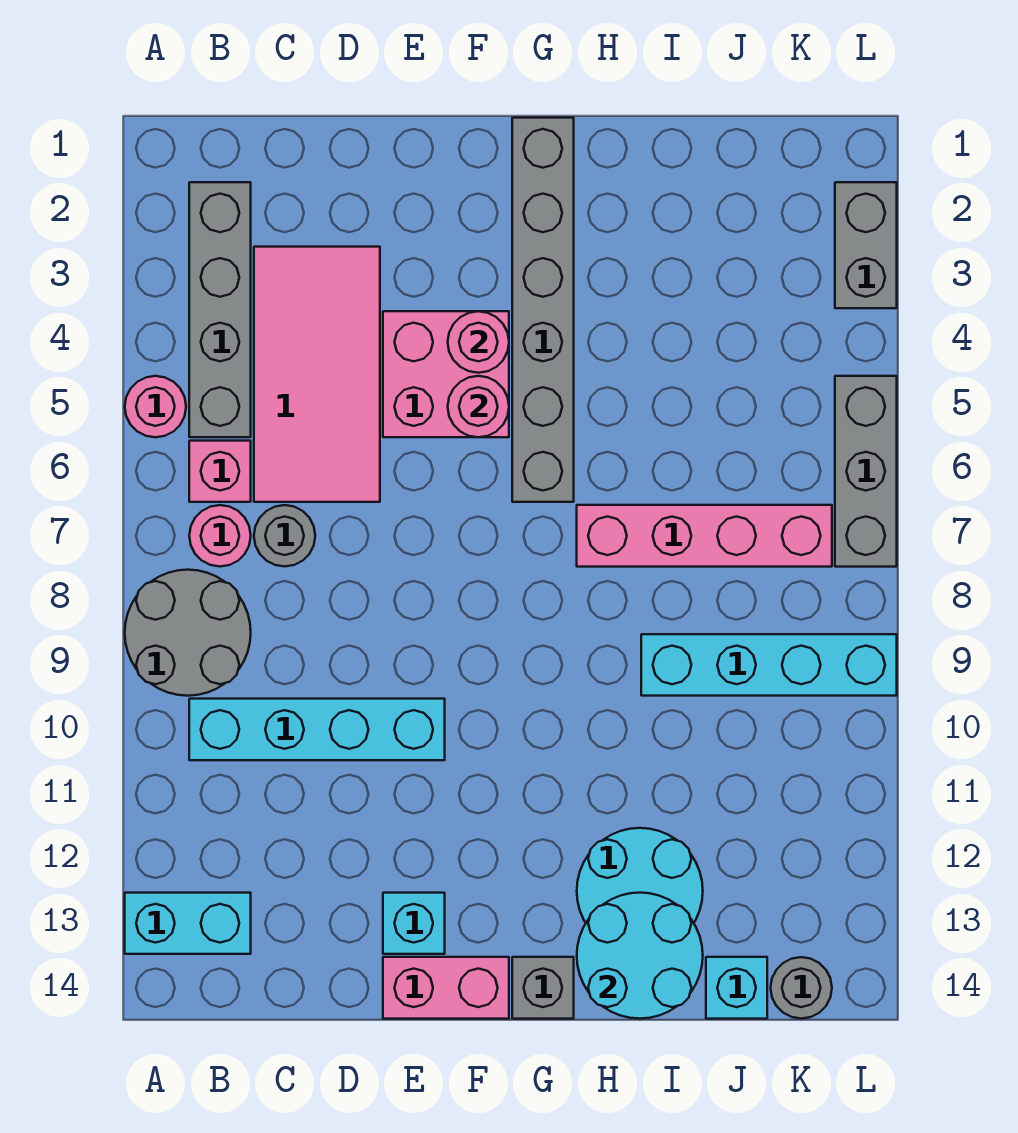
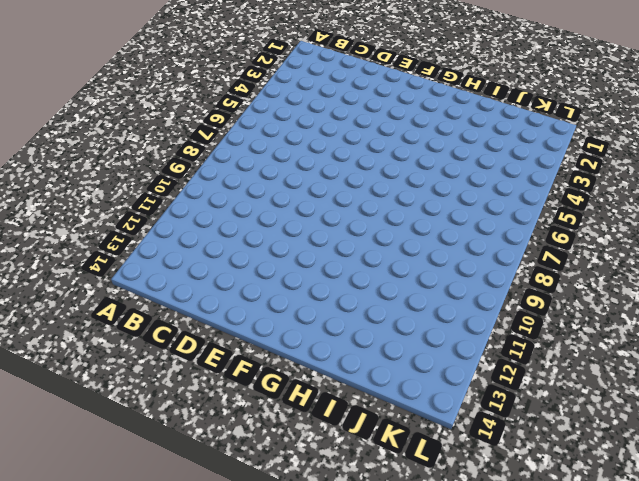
none -> pink round brick A5 level 1
none -> grey round brick A8:B9 level 1
none -> cyan brick A13:B13 level 1

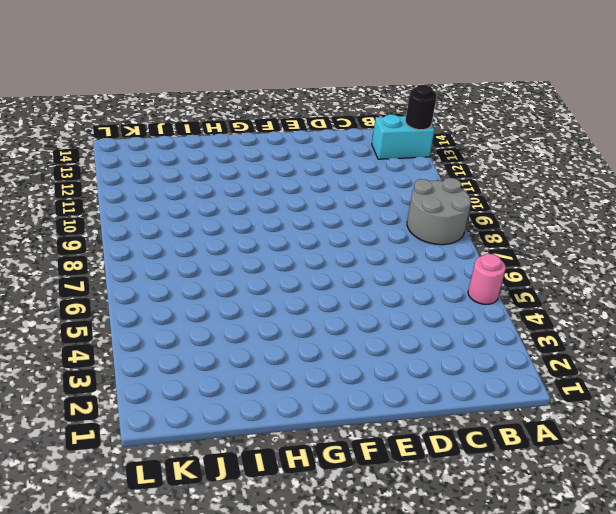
black round brick A13 level 2 -> none
none -> grey brick B2:B5 level 1
none -> pink brick B6 level 1
none -> pink round brick B7 level 1

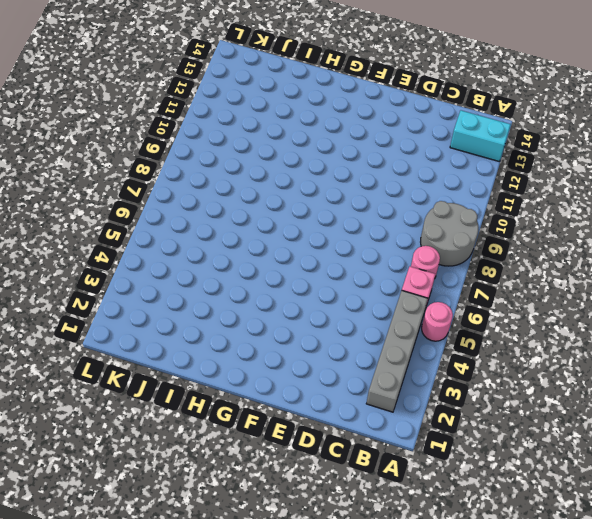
none -> cyan brick B10:E10 level 1
none -> pink tile C3:D6 level 1
none -> grey round brick C7 level 1

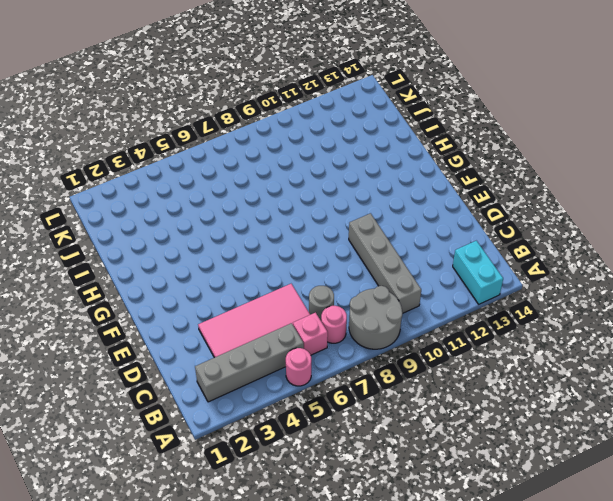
grey brick B10:E10 level 1 -> cyan brick B10:E10 level 1
none -> pink brick E4:F5 level 1
none -> cyan brick E13 level 1
none -> pink brick E14:F14 level 1

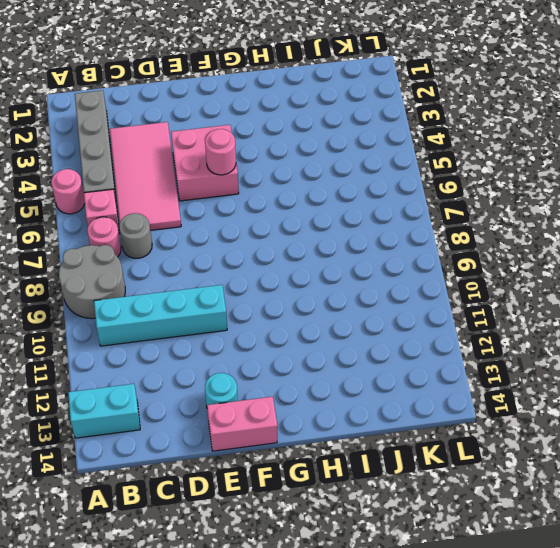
cyan round brick E13 level 1 -> cyan brick E13 level 1
none -> grey brick G1:G6 level 1
none -> grey brick G14 level 1
none -> pink brick H7:K7 level 1

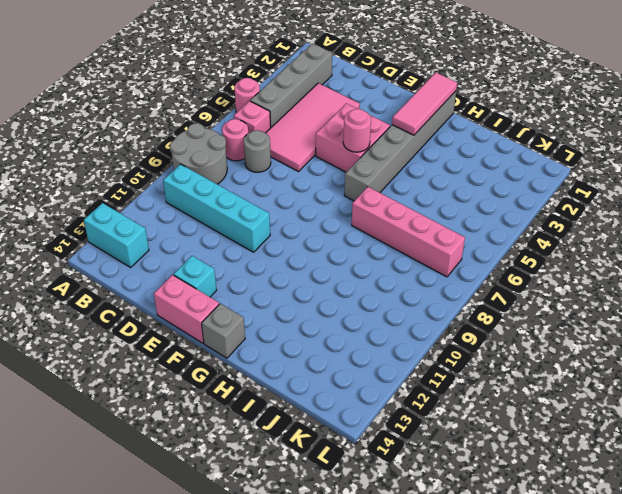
pink tile G1:G3 level 2 -> none
none -> cyan round brick H12:I13 level 1
none -> cyan brick I9:L9 level 1
none -> cyan brick J14 level 1

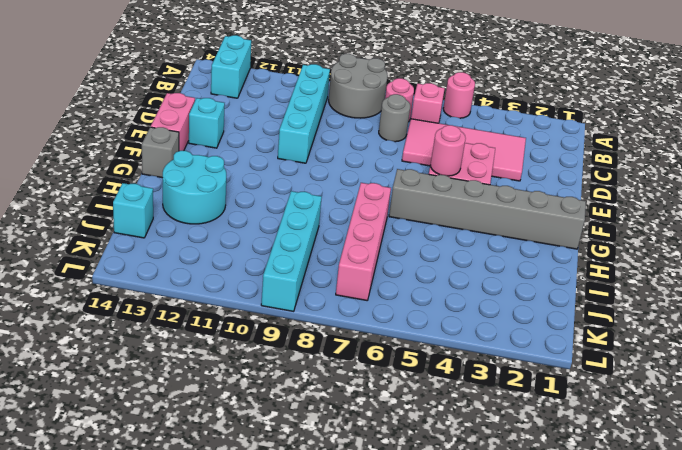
none -> grey brick B2:B5 level 1
none -> grey round brick K14 level 1
none -> grey brick L2:L3 level 1

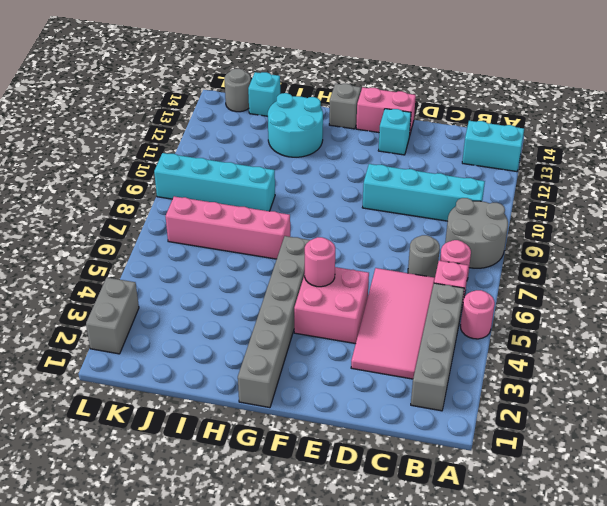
none -> grey brick L5:L7 level 1
none -> pink round brick F4 level 2
none -> cyan round brick H13:I14 level 2

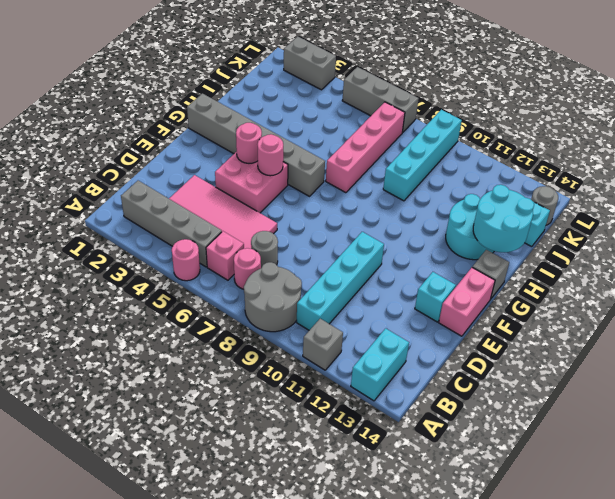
grey brick A11 level 1 -> none

